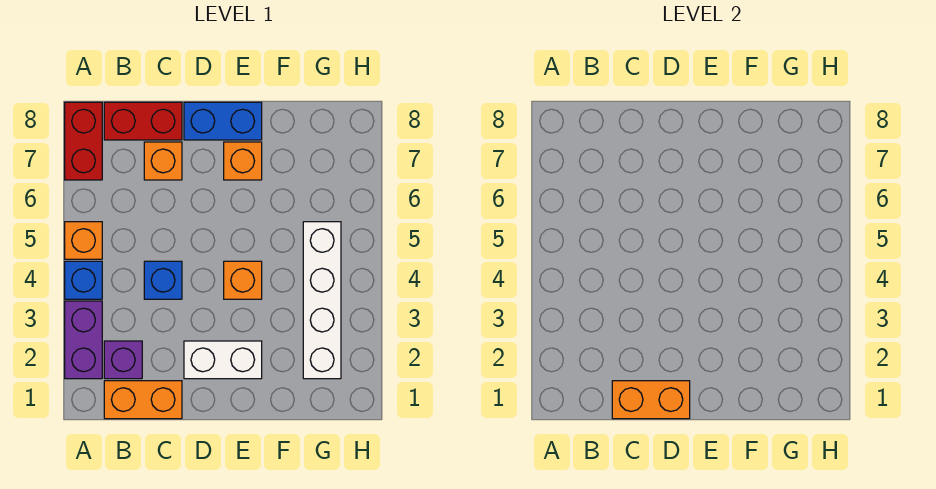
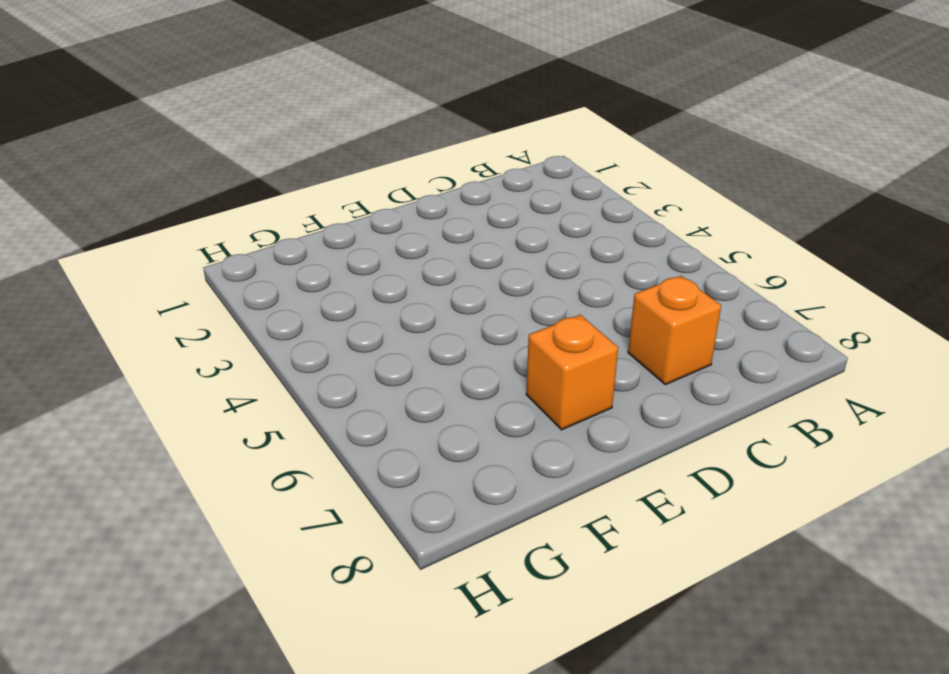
none -> purple brick A2:A3 level 1
none -> blue brick A4 level 1
none -> orange brick A5 level 1

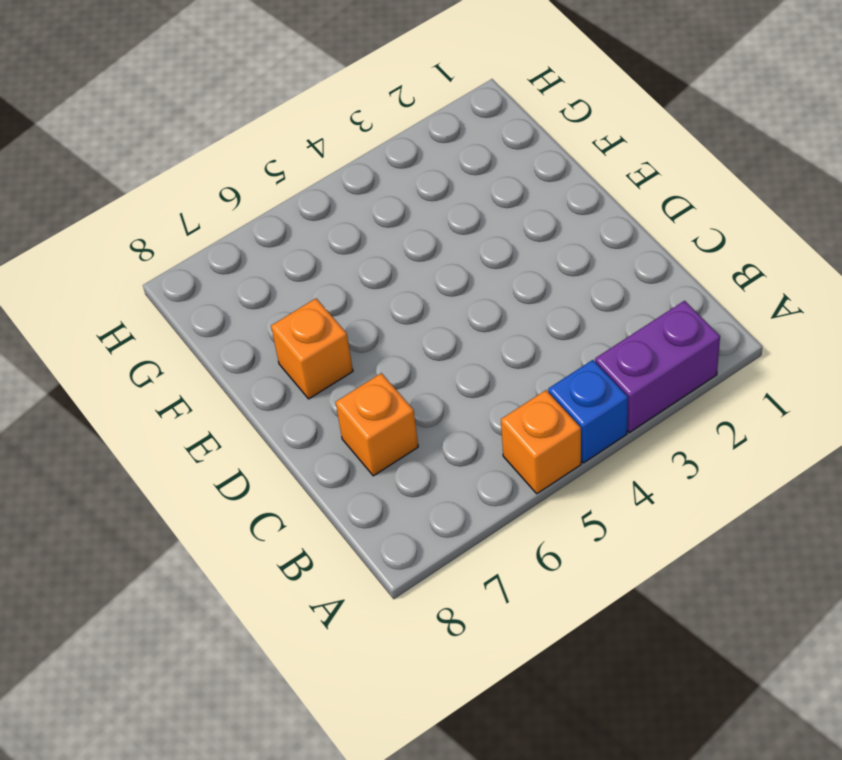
none -> red brick A7:A8 level 1
none -> orange brick B1:C1 level 1
none -> purple brick B2 level 1

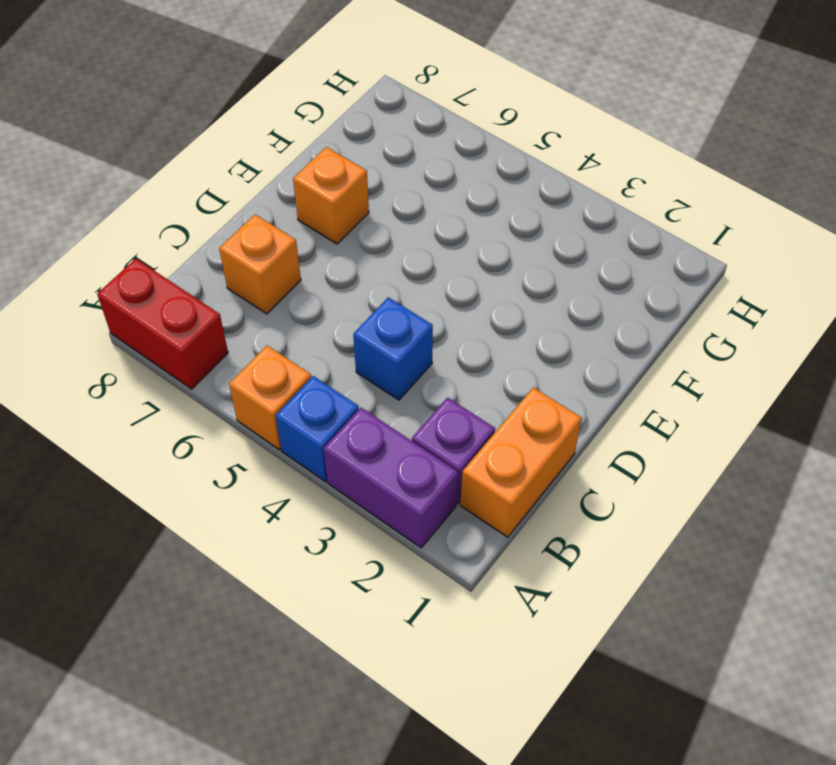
none -> red brick B8:C8 level 1
none -> white brick D2:E2 level 1
none -> blue brick D8:E8 level 1

